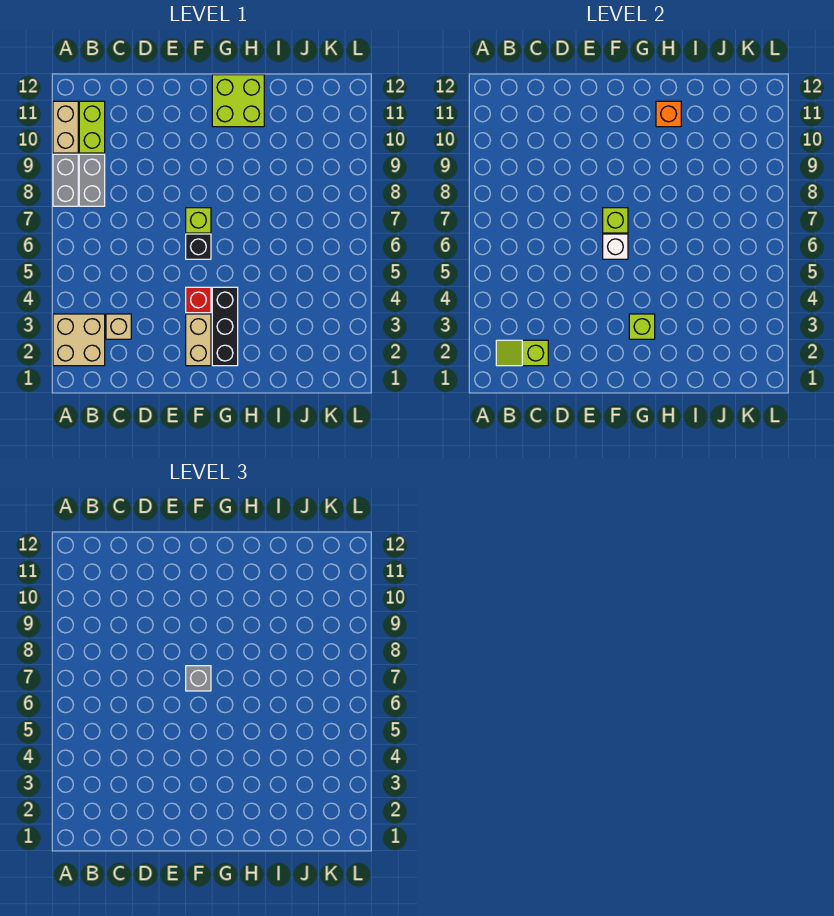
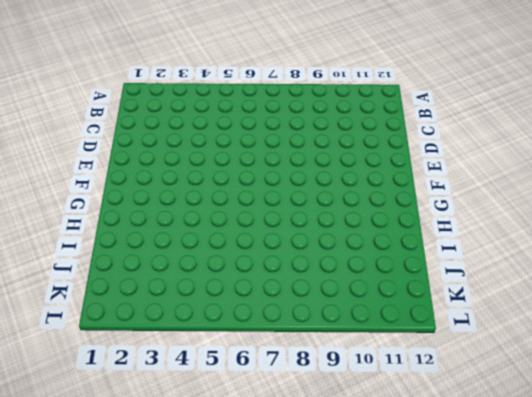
none -> tan brick A2:B3 level 1
none -> grey brick A8:A9 level 1
none -> tan brick A10:A11 level 1

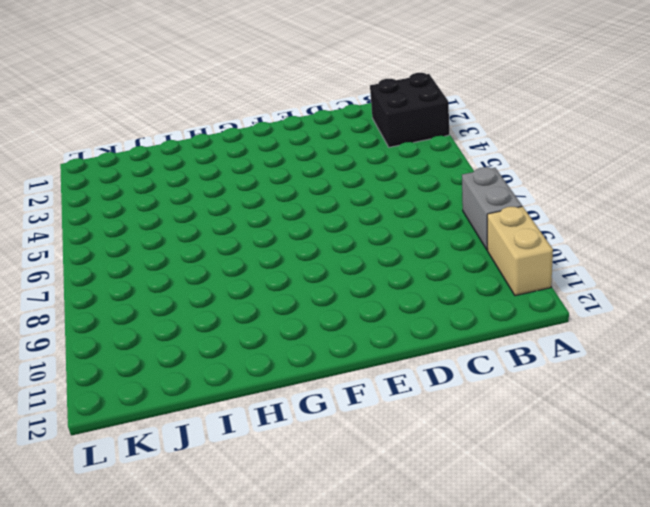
black brick A2:B3 level 1 -> tan brick A2:B3 level 1
none -> grey brick B8:B9 level 1
none -> lime brick B10:B11 level 1
none -> tan brick C3 level 1

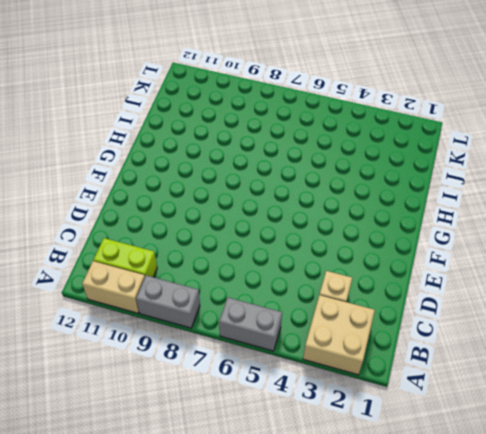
grey brick A5:A6 level 1 -> grey brick B8:B9 level 1
none -> tan brick F2:F3 level 1
none -> red brick F4 level 1
none -> black brick F6 level 1

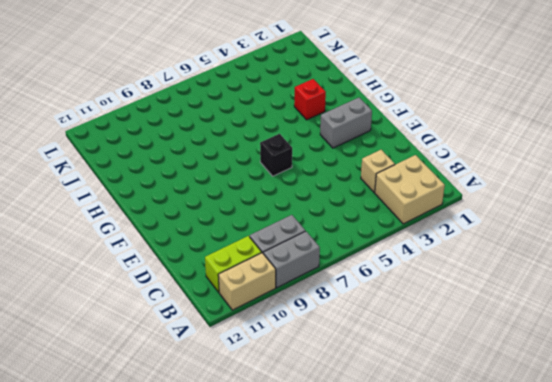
grey brick F2:F3 level 1 -> tan brick F2:F3 level 1
red brick H3 level 1 -> red brick F4 level 1
none -> lime brick F7 level 1
none -> black brick G2:G4 level 1
none -> lime brick G11:H12 level 1

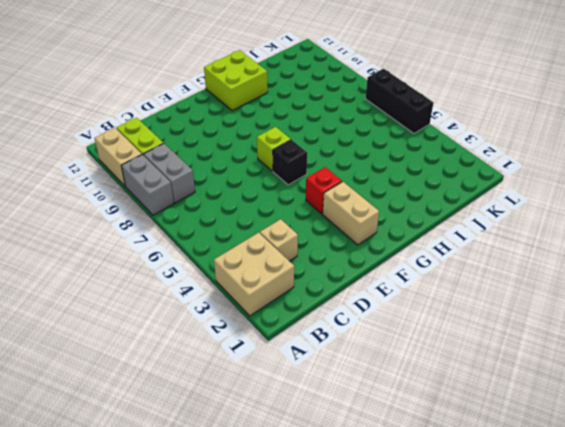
black brick L5:L7 level 1 -> black brick G2:G4 level 1
none -> lime slope B2:C2 level 2 top C
none -> white brick F6 level 2
none -> lime brick F7 level 2

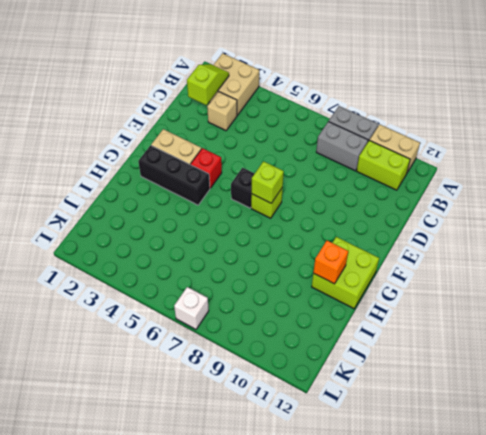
white brick L7 level 1 -> white brick F6 level 2
none -> lime brick G3 level 2
none -> grey brick F7 level 3

